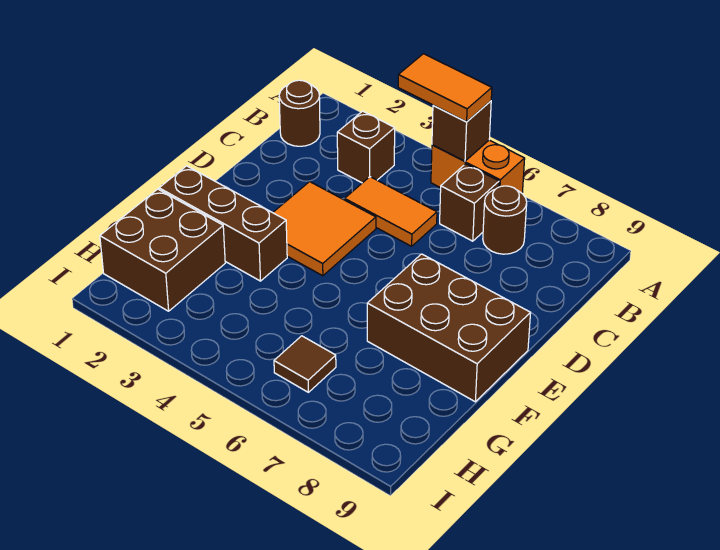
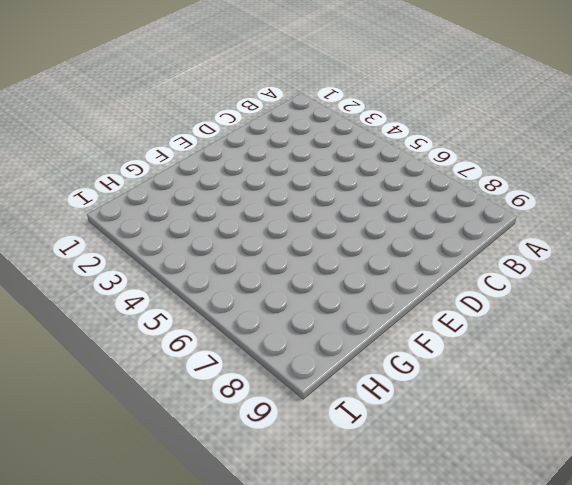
none -> orange brick A5:A6 level 1
none -> brown round brick B1 level 1
none -> brown brick B3 level 1

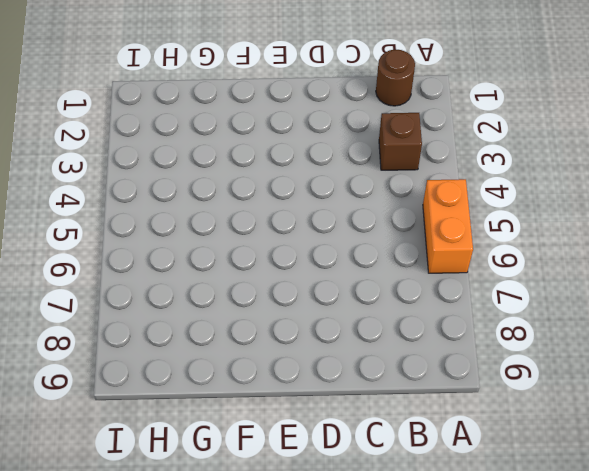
none -> brown brick B6 level 1
none -> brown round brick B7 level 1
none -> orange tile C4:C5 level 1

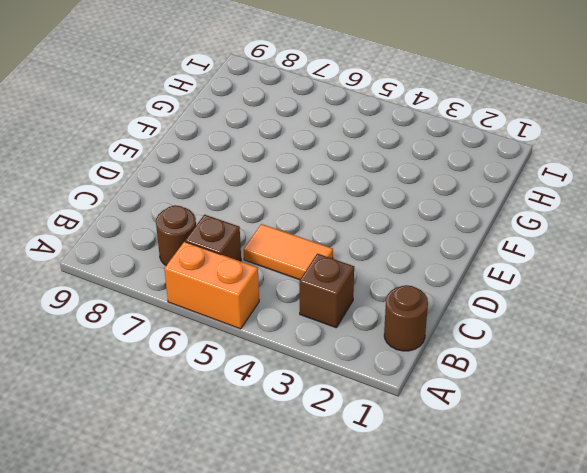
none -> orange tile D3:E4 level 1
none -> brown brick E7:F9 level 1
none -> brown brick F1:F3 level 1

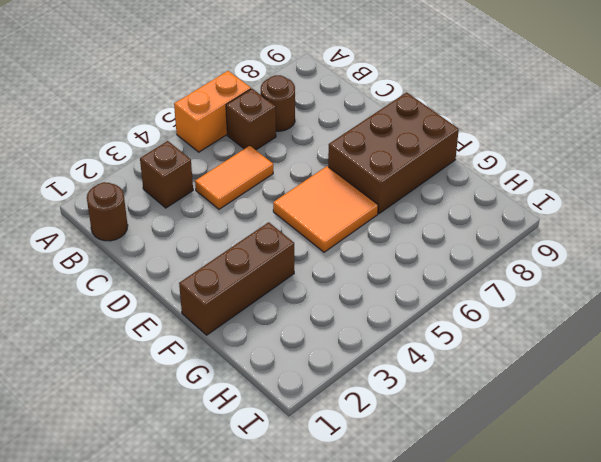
orange tile E5:F6 level 1 -> orange tile D3:E4 level 1
none -> brown brick G1:H2 level 1
none -> brown tile H6 level 1
none -> brown brick A5 level 2

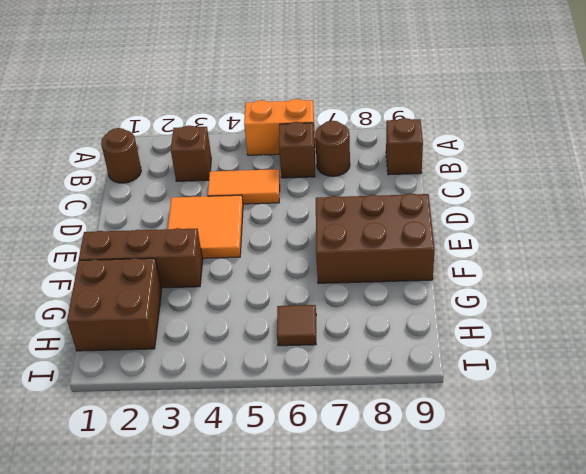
brown brick B9 level 1 -> brown brick A5 level 2
none -> orange tile A4:A5 level 3

